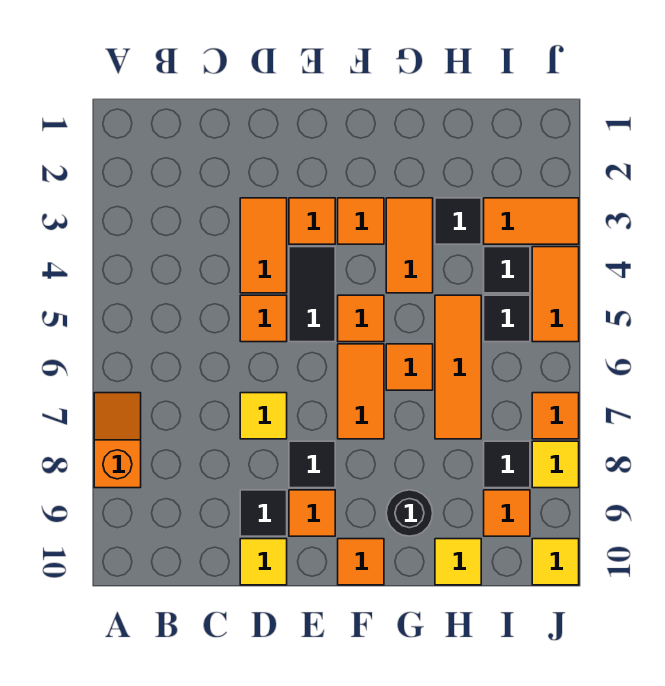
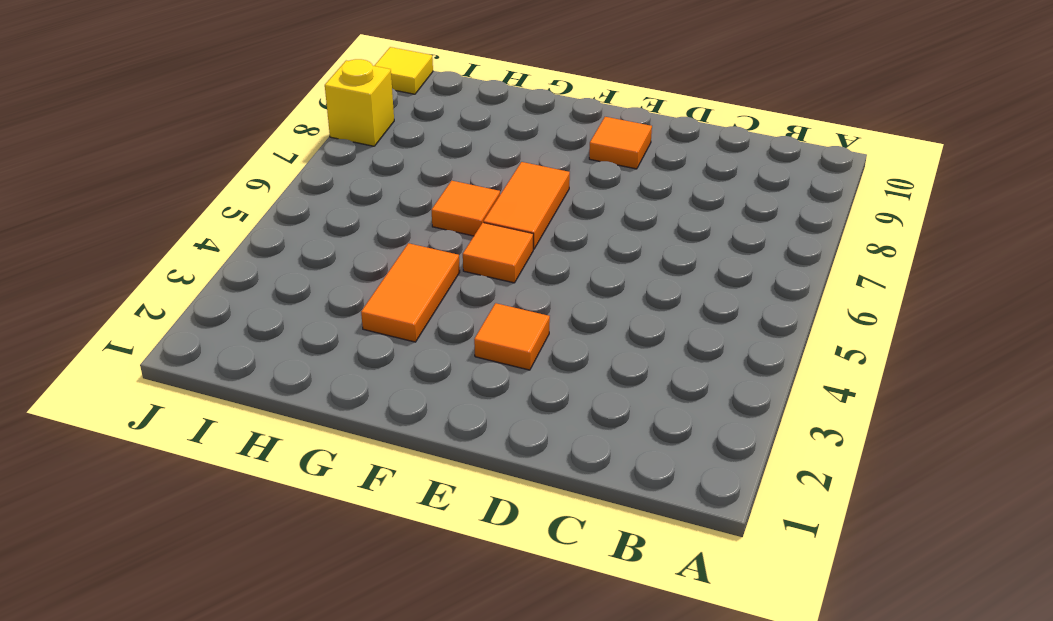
yellow brick J8 level 1 -> yellow tile J8 level 1
none -> orange slope A7:A8 level 1 top 8
none -> orange tile D3:D4 level 1
none -> orange tile D5 level 1

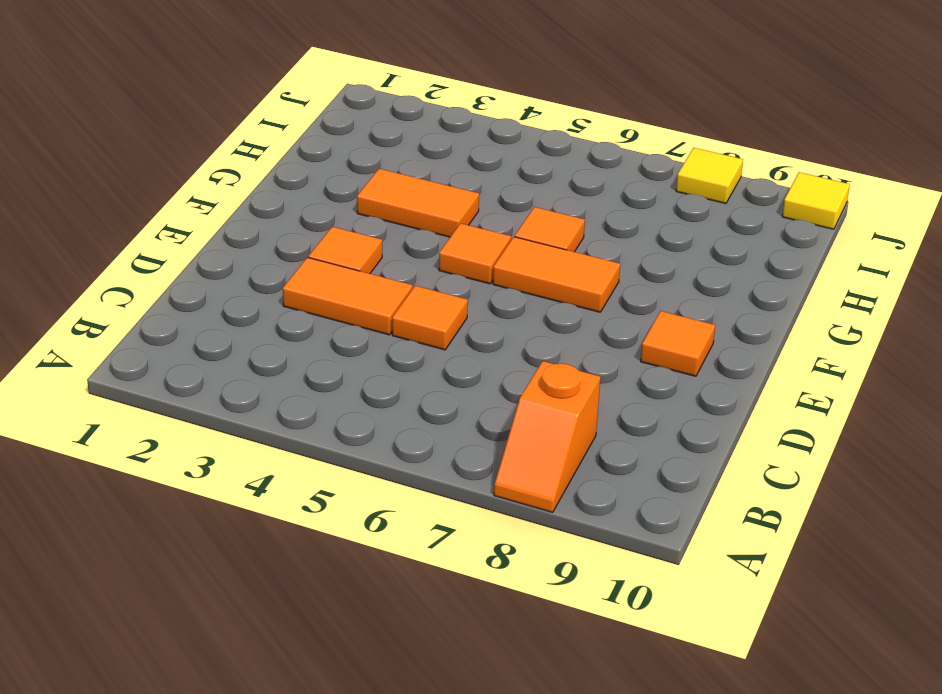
orange slope A8:B8 level 1 top B -> orange slope A7:A8 level 1 top 8
none -> yellow tile D7 level 1
none -> black tile D9 level 1
none -> yellow tile D10 level 1

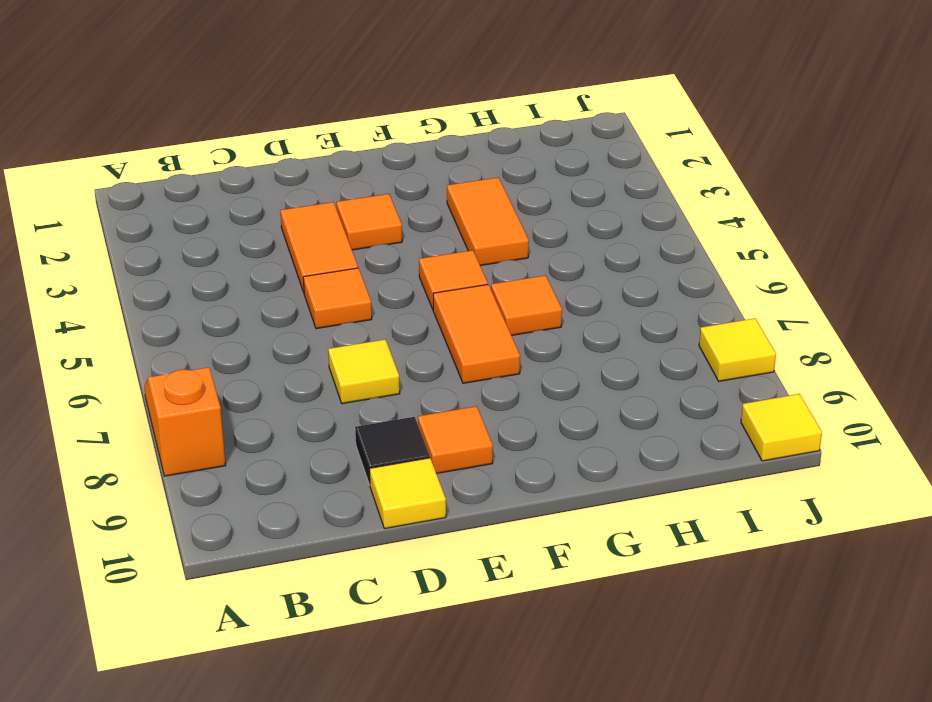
none -> black tile E4:E5 level 1
none -> black tile E8 level 1
none -> orange tile F3 level 1

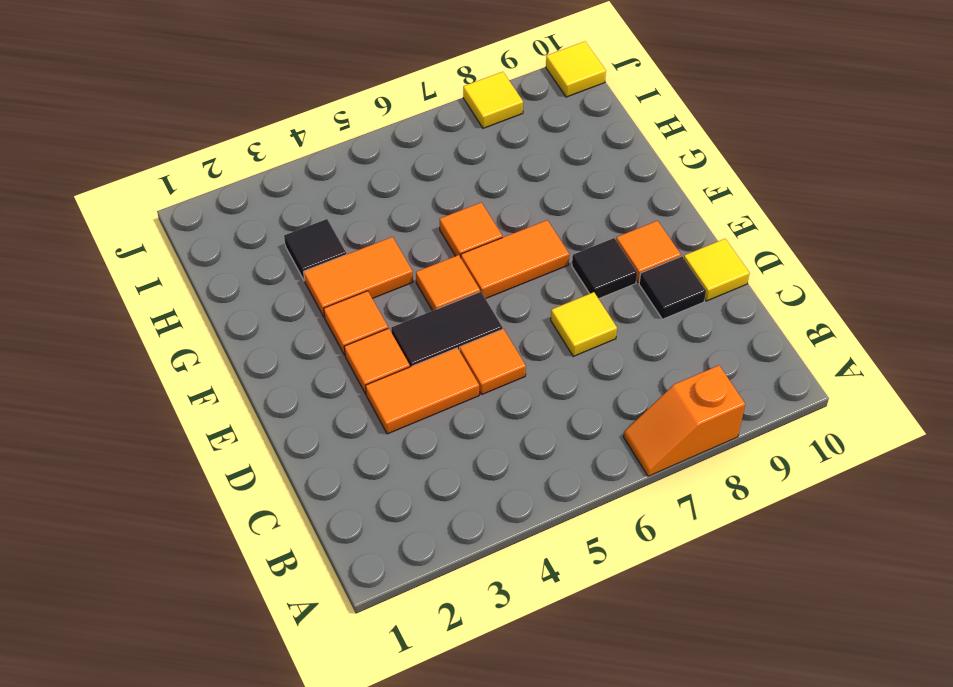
none -> orange tile F10 level 1
none -> black round brick G9 level 1
none -> orange tile H5:H7 level 1

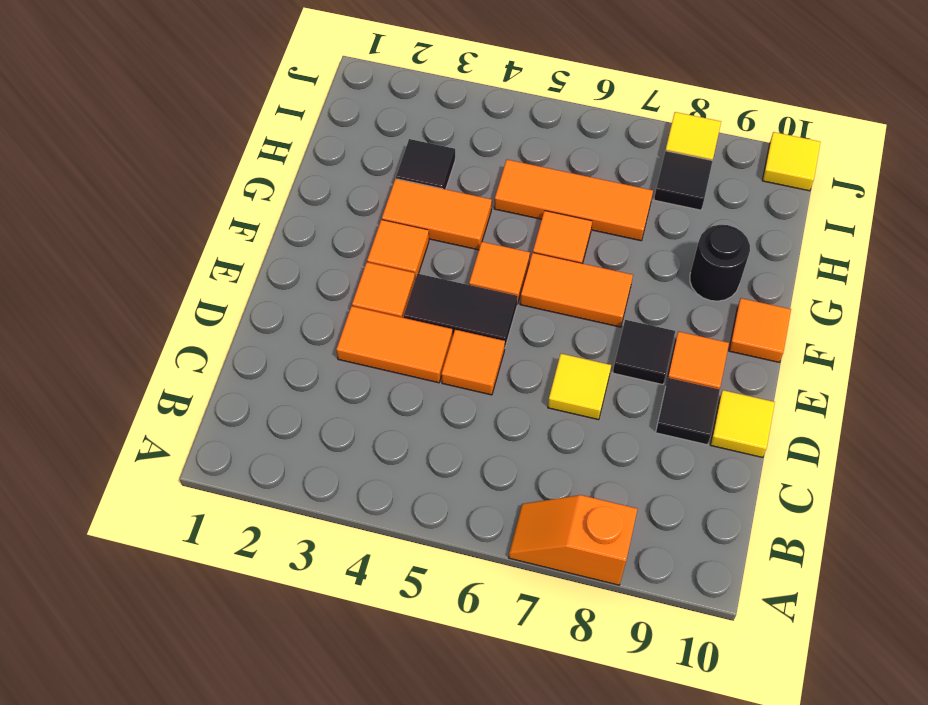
none -> yellow tile H10 level 1
none -> orange tile I3:J3 level 1
none -> black tile I4 level 1

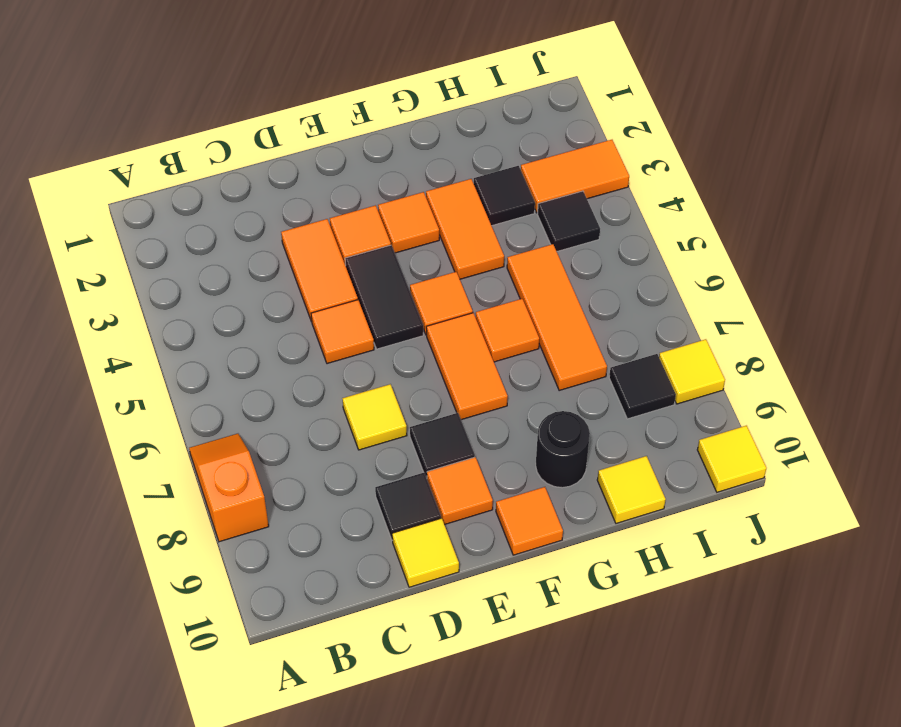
none -> black tile I5 level 1
none -> orange tile I9 level 1
none -> orange tile J4:J5 level 1

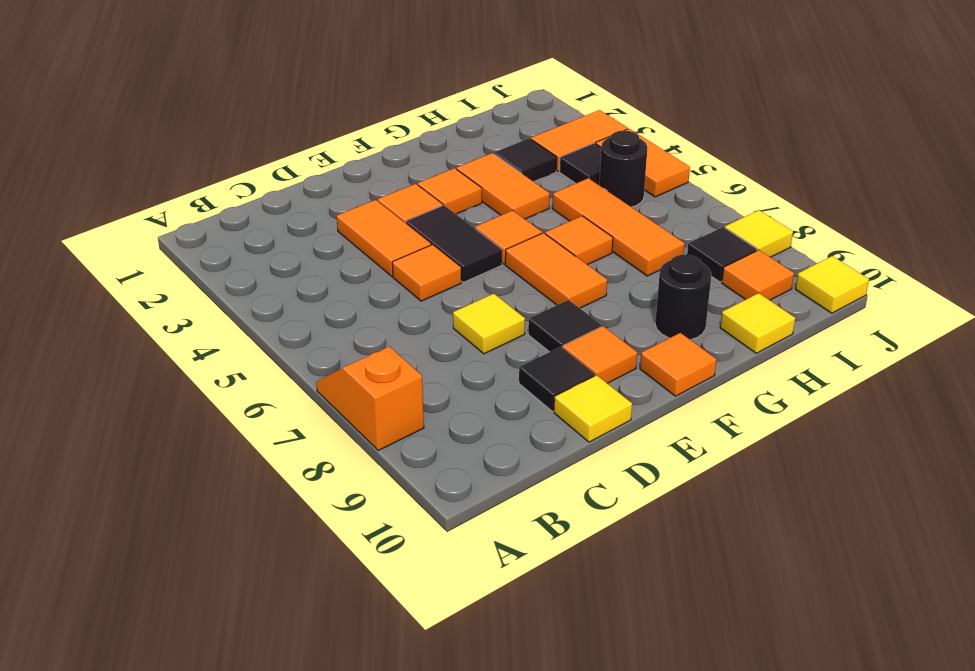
black round brick I5 level 1 -> black tile I5 level 1
none -> orange tile J7 level 1

